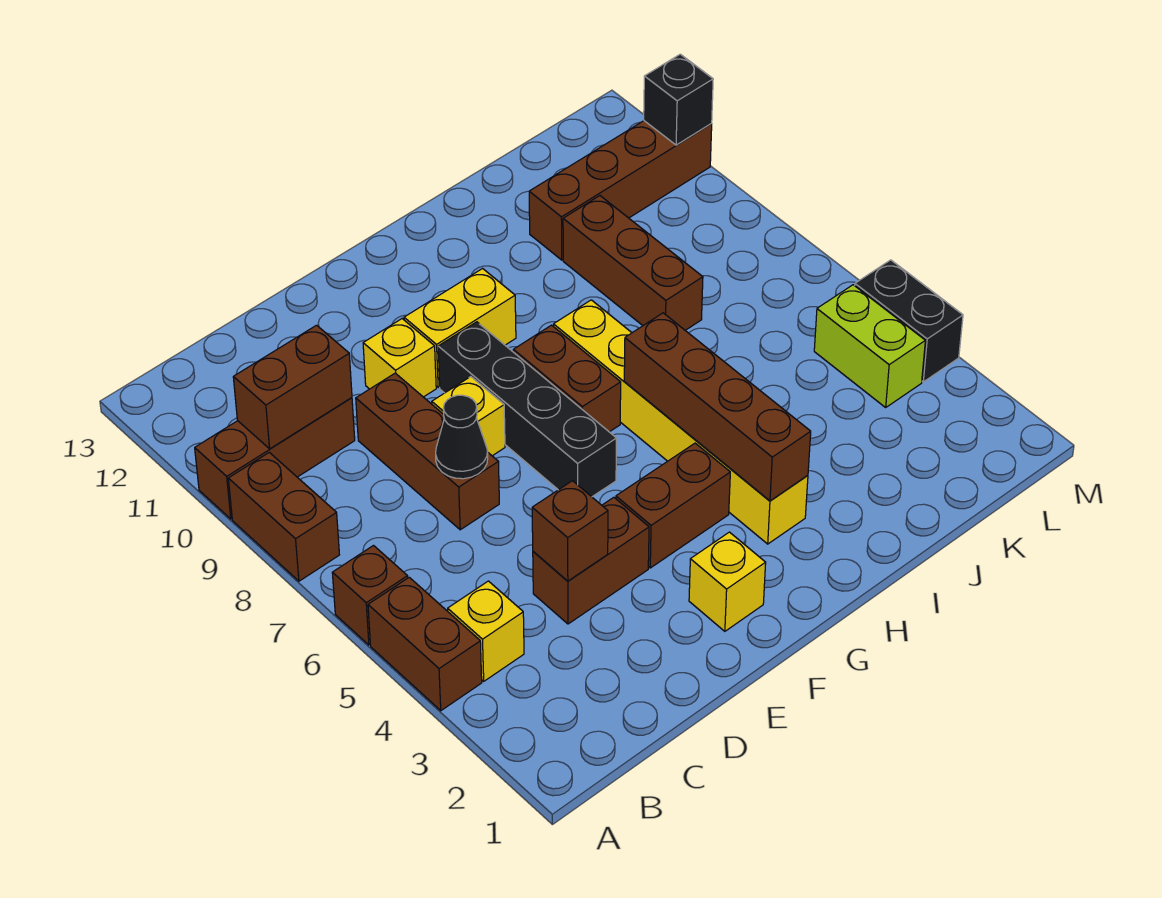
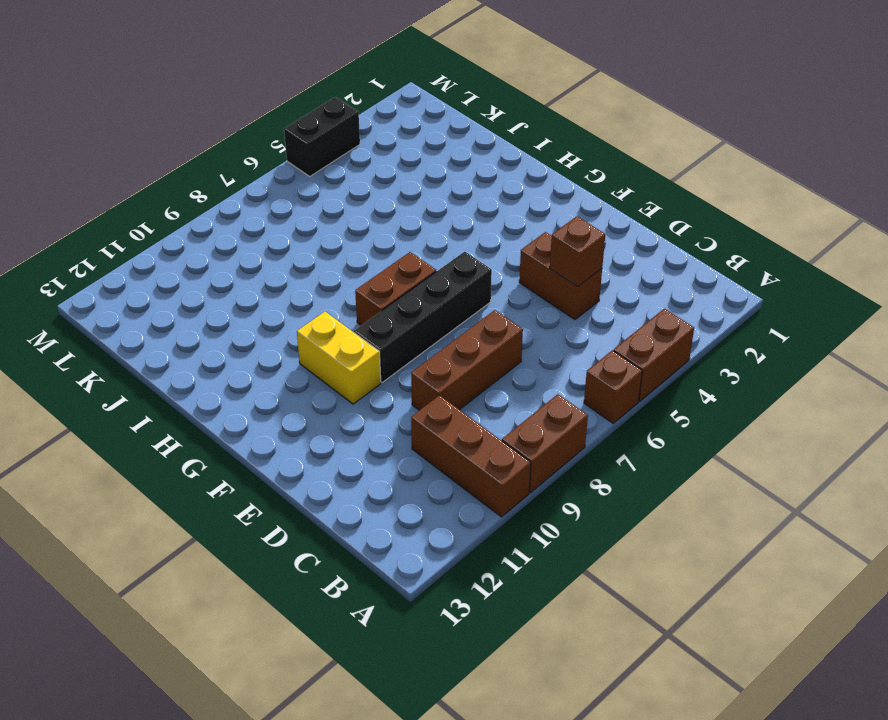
none -> yellow brick B4 level 1
none -> yellow brick E8 level 1
none -> yellow brick E10 level 1

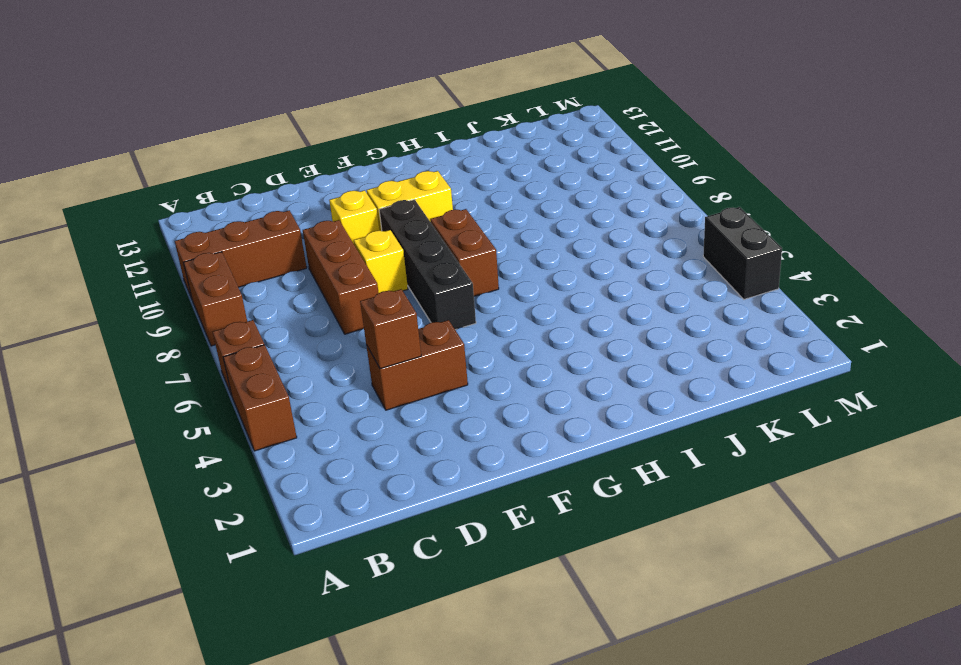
none -> yellow brick B4 level 1
none -> yellow brick F2 level 1
none -> brown brick F4:G4 level 1

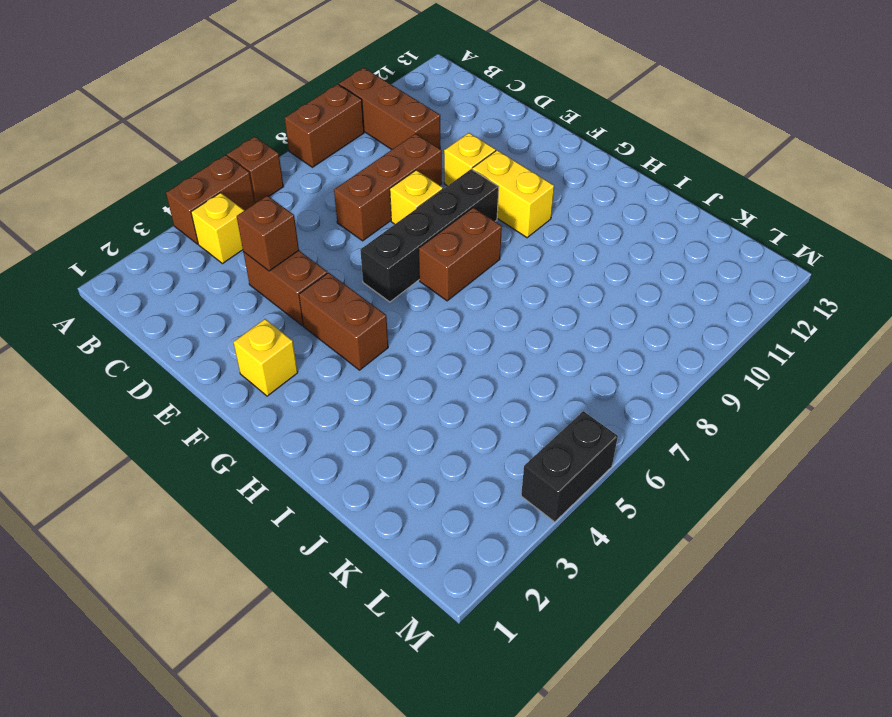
none -> yellow brick H3:H8 level 1
none -> brown brick J8:J10 level 1
none -> brown brick J11:M11 level 1

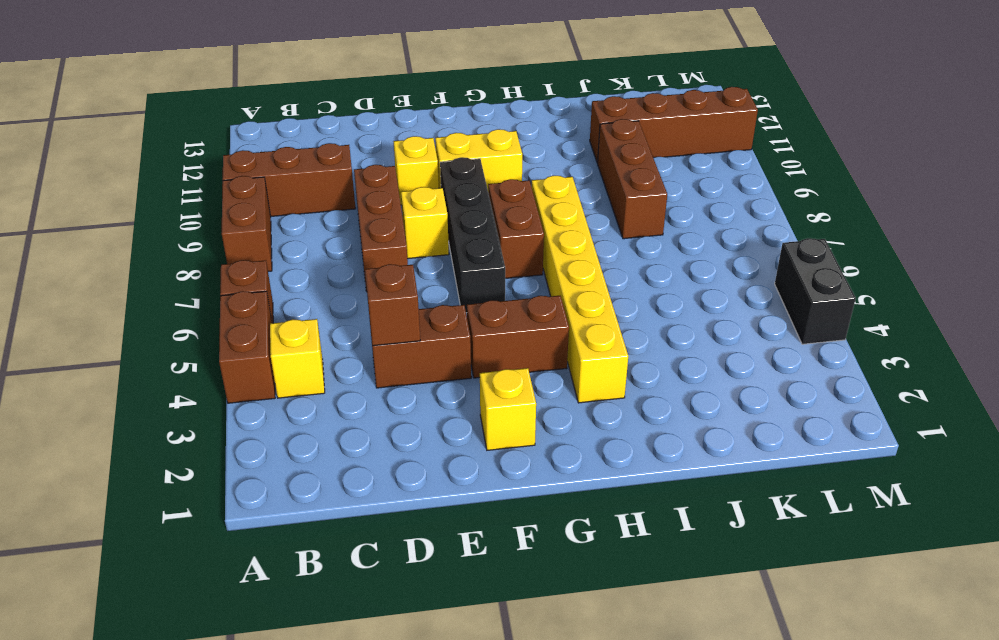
none -> lime brick L4:L5 level 1
none -> brown brick B10:C10 level 2
none -> black cone D7 level 2

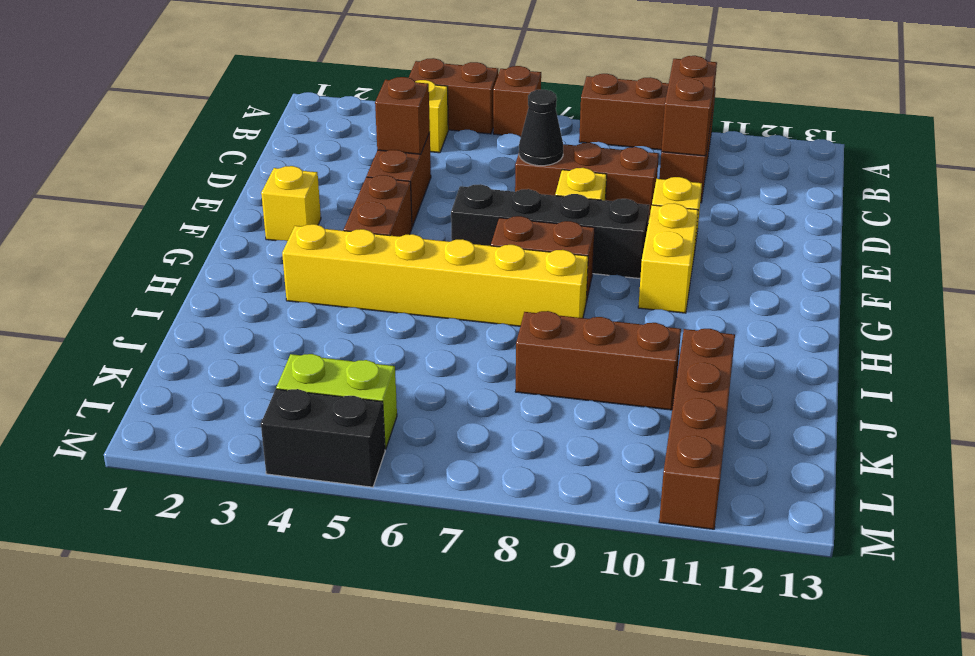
none -> brown brick H3:H6 level 2
none -> black brick M11 level 2

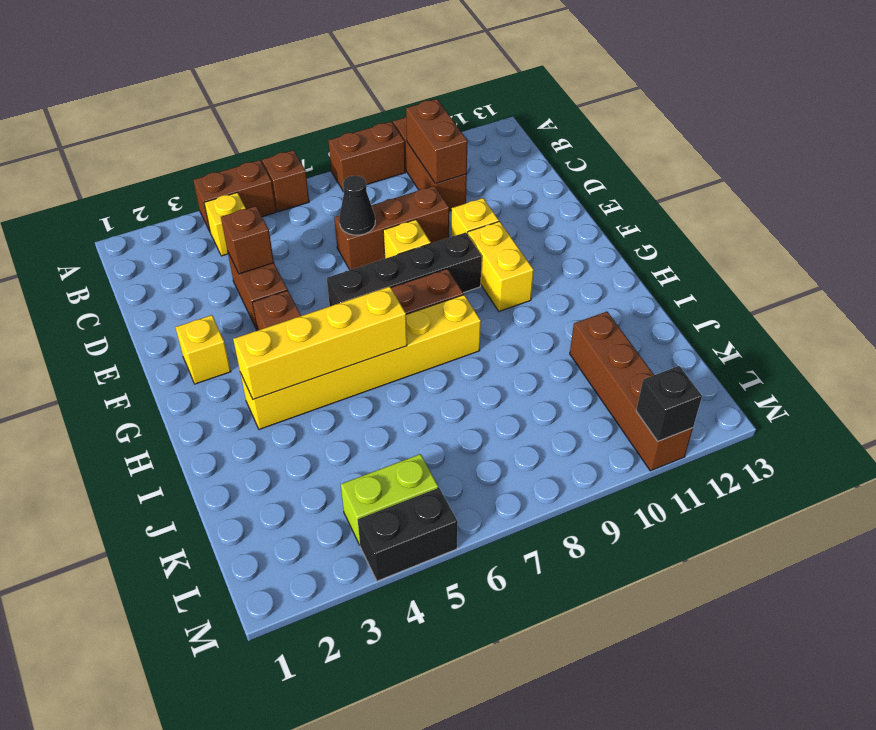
yellow brick H3:H6 level 2 -> brown brick H3:H6 level 2
none -> brown brick J8:J10 level 1

